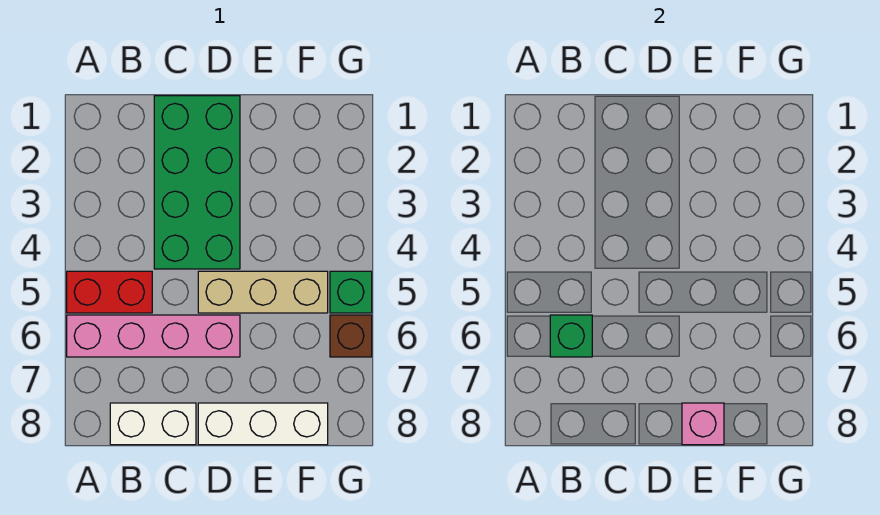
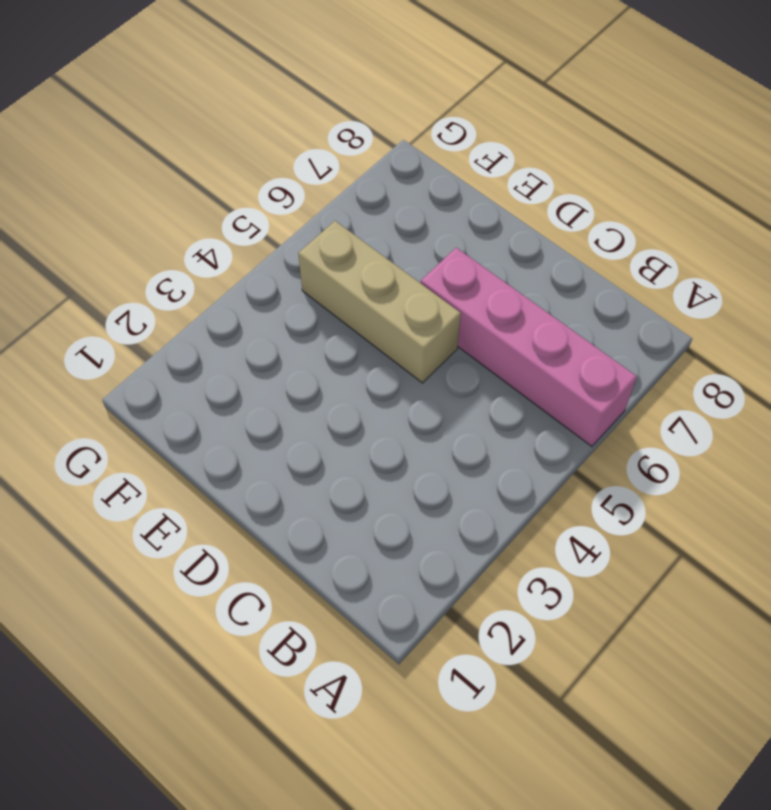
none -> red brick A5:B5 level 1
none -> white brick B8:C8 level 1

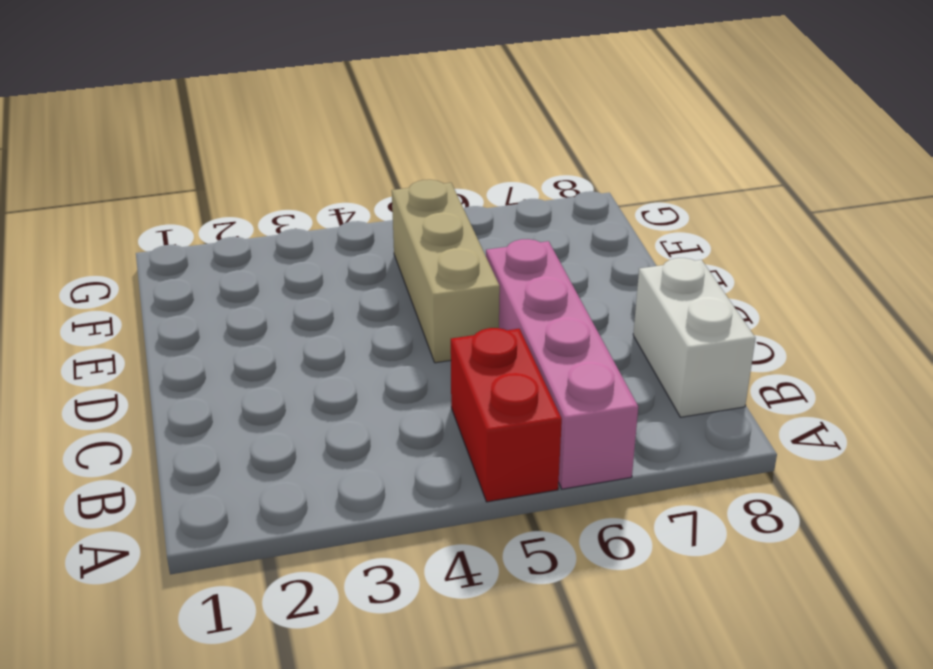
none -> green brick C1:D4 level 1
none -> white brick D8:F8 level 1

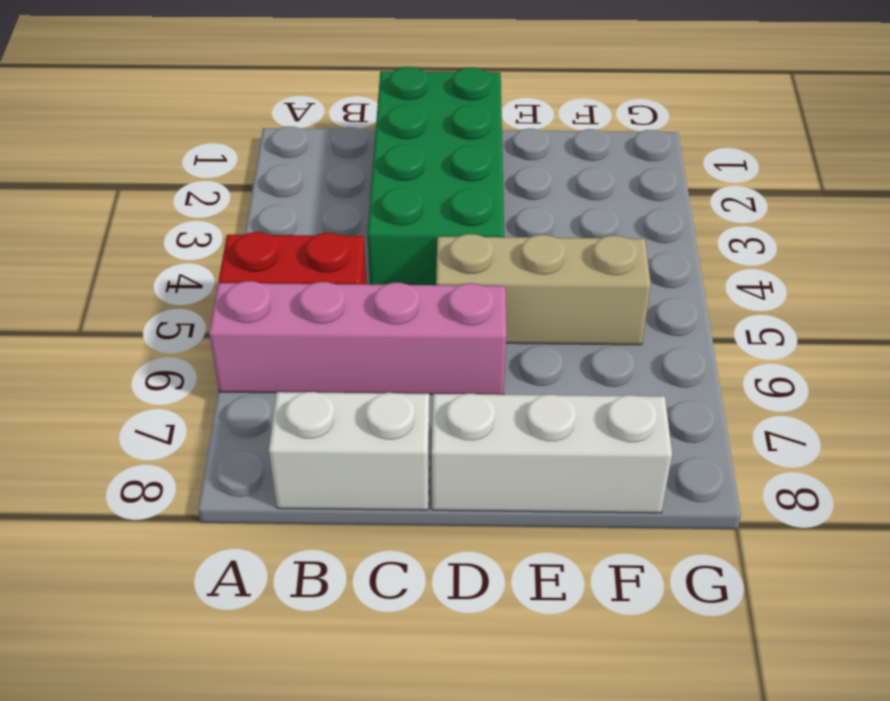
none -> green brick G5 level 1
none -> brown brick G6 level 1

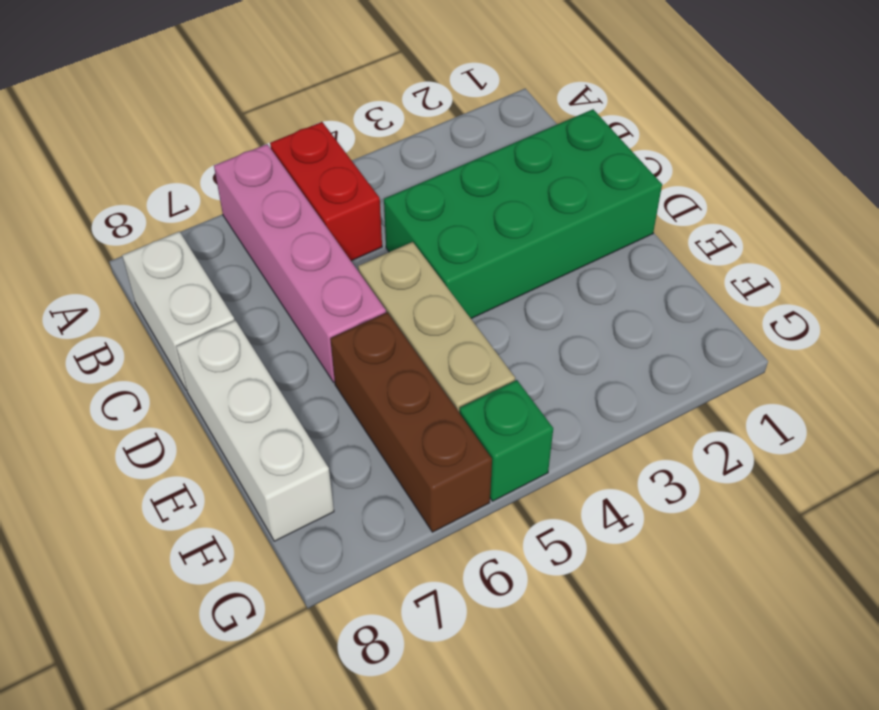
brown brick E6:G6 level 1 -> brown brick G6 level 1
none -> green brick B6 level 2
none -> pink brick E8 level 2

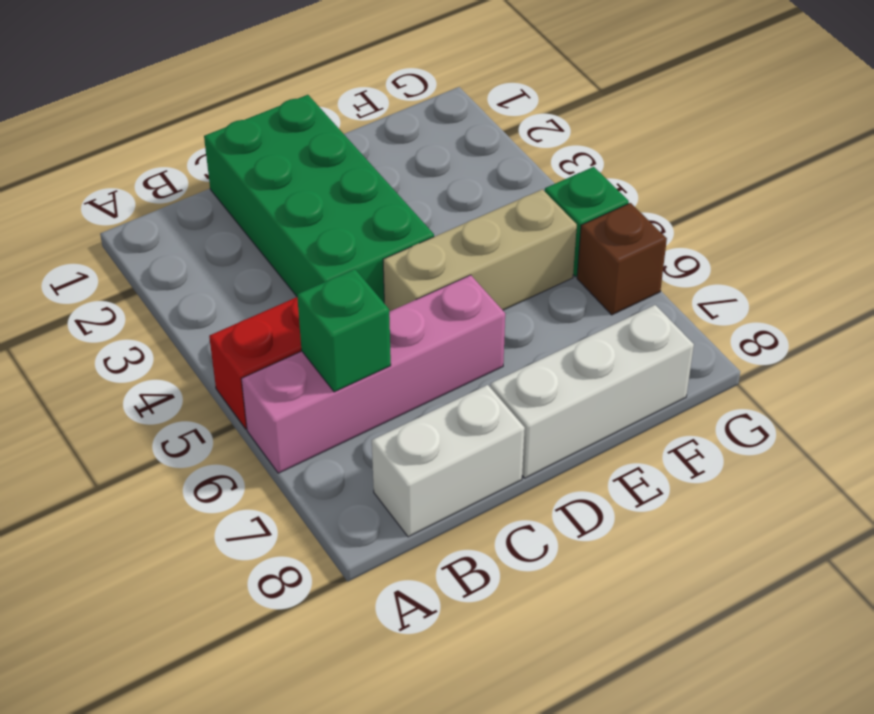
none -> pink brick E8 level 2

